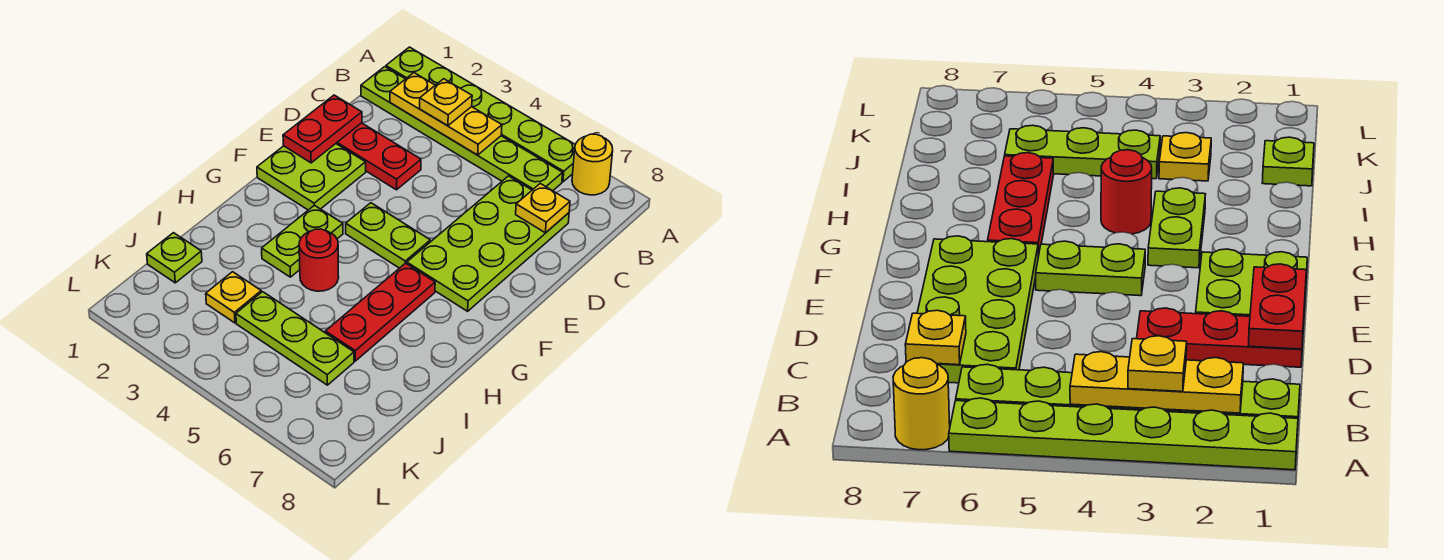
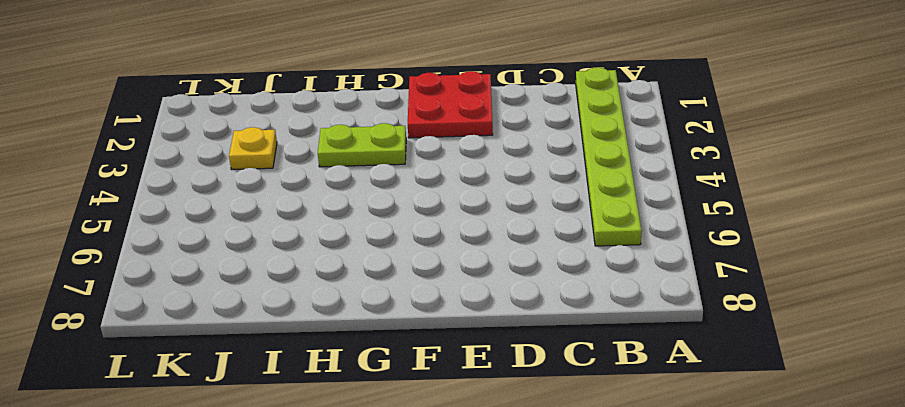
red plate E1:F2 level 1 -> lime plate E1:F2 level 1
none -> lime plate A1:A6 level 1
none -> yellow round brick A7 level 1
none -> lime plate C6:F7 level 1

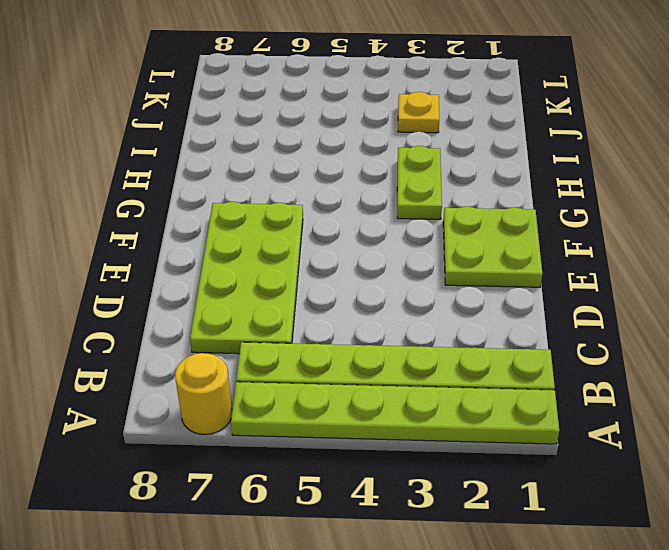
none -> red plate D1:D3 level 1
none -> lime plate F4:F5 level 1
none -> red plate G6:I6 level 1

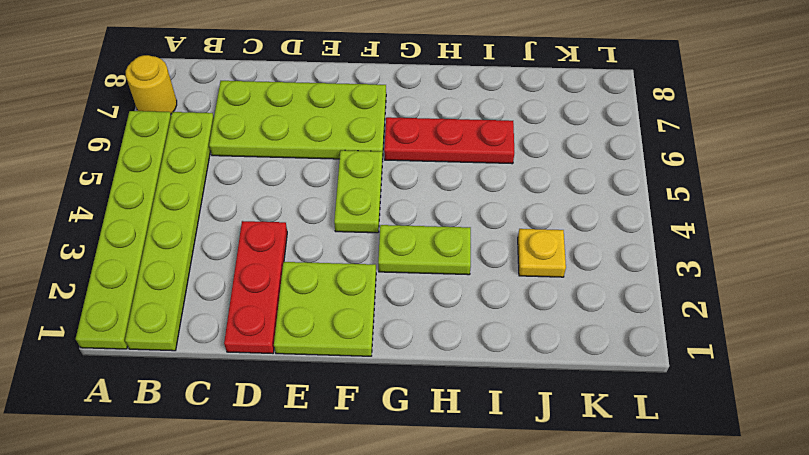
none -> red round brick H4 level 1
none -> lime plate J1 level 1
none -> lime plate J4:J6 level 1

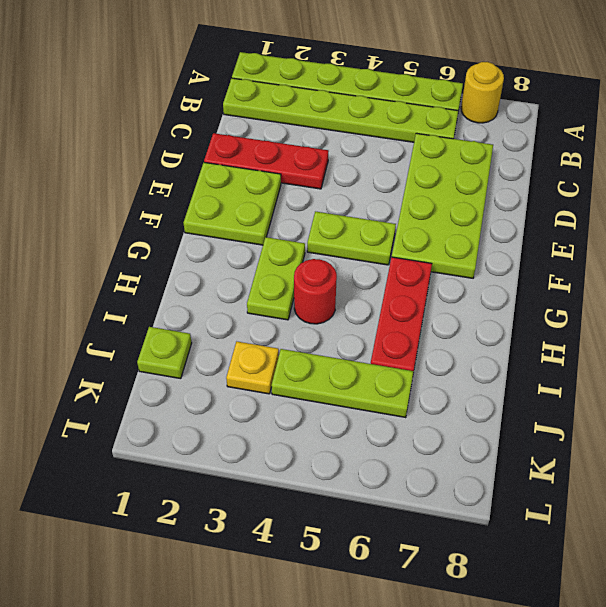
none -> yellow plate B2:B4 level 2
none -> yellow plate C7 level 2
none -> red plate D1:E1 level 2

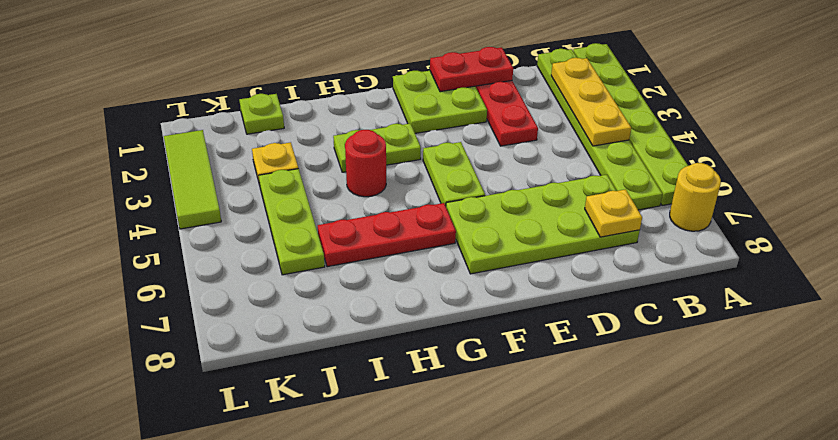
lime tile L2:L4 level 1 -> none
none -> yellow plate B3 level 3

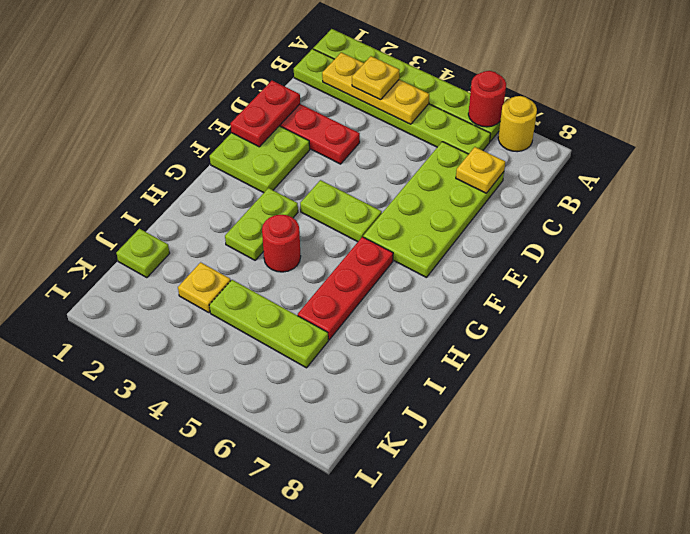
red round brick A6 level 2 -> none

